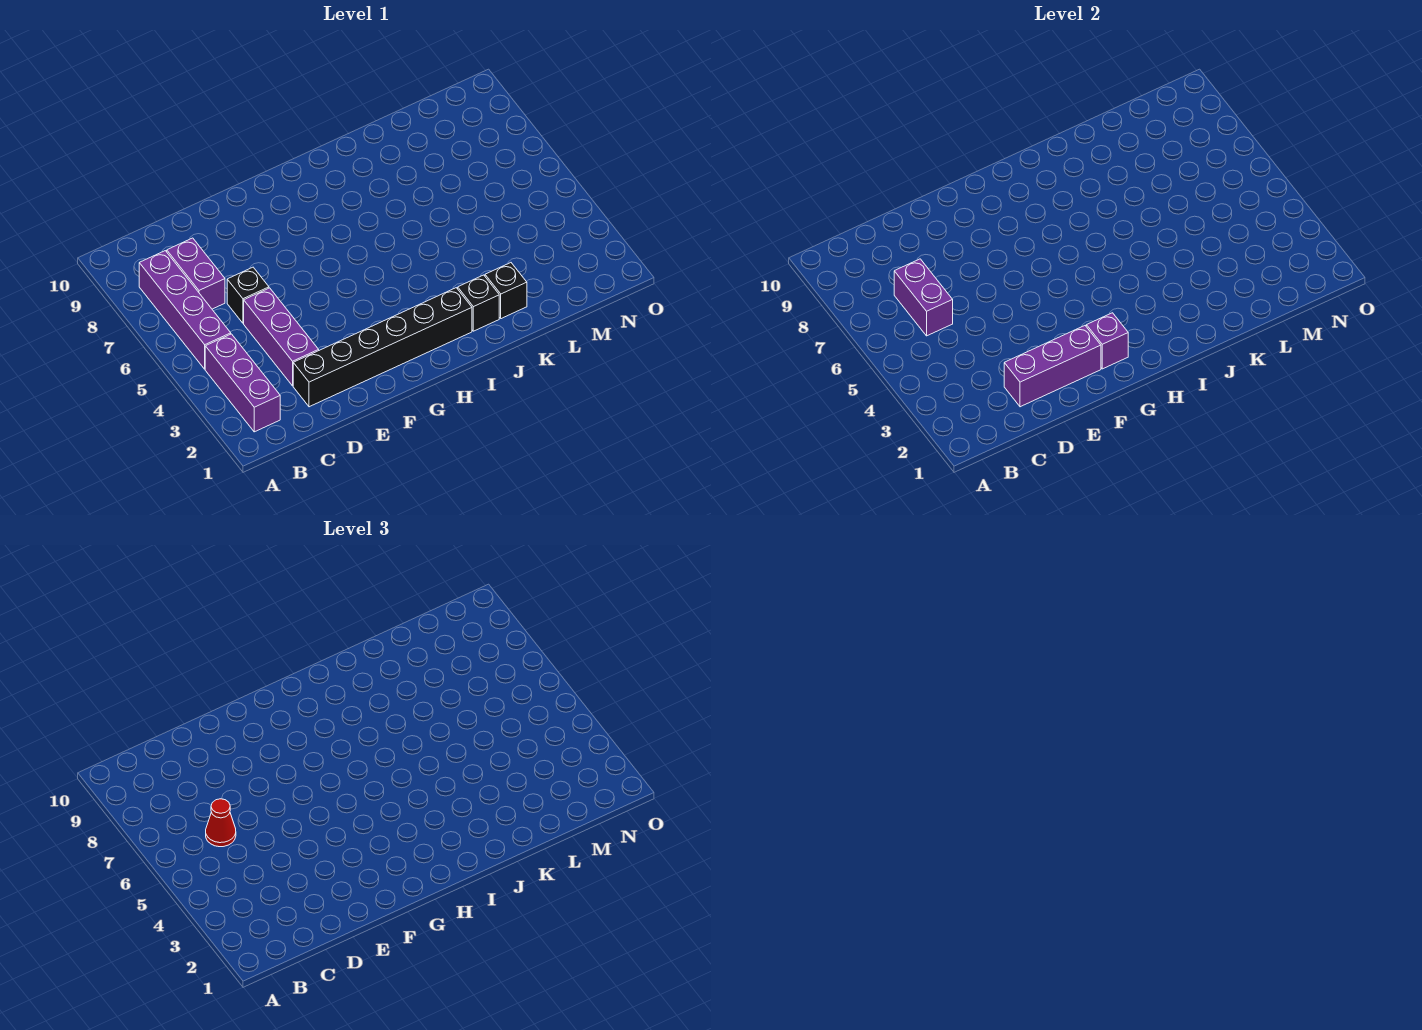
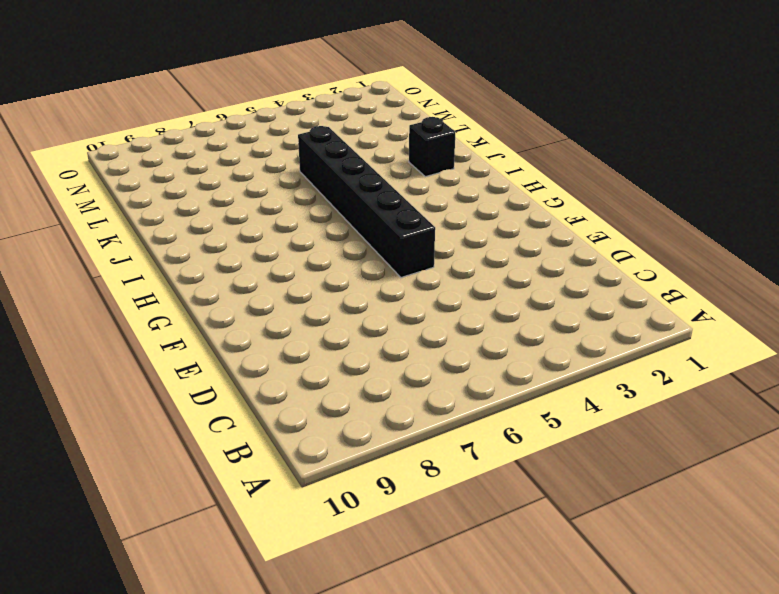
black brick F5:K5 level 1 -> black brick D2:I2 level 1
none -> purple brick B2:B4 level 1
none -> purple brick B5:B8 level 1
none -> purple brick C7:C8 level 1

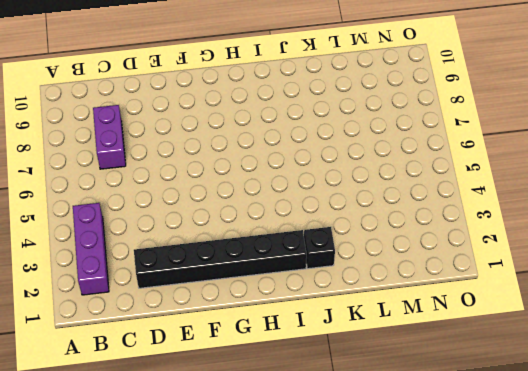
none -> purple brick B5:B8 level 1
none -> purple brick D3:D5 level 1
none -> black brick D6 level 1

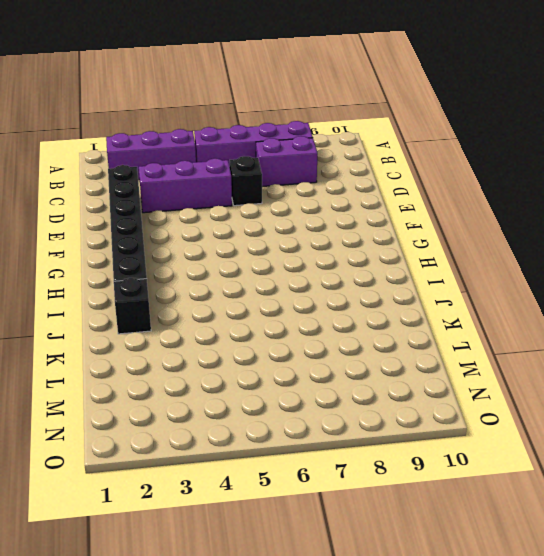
none -> black brick K2 level 1
none -> purple brick C6:C7 level 2
none -> purple brick D2:F2 level 2

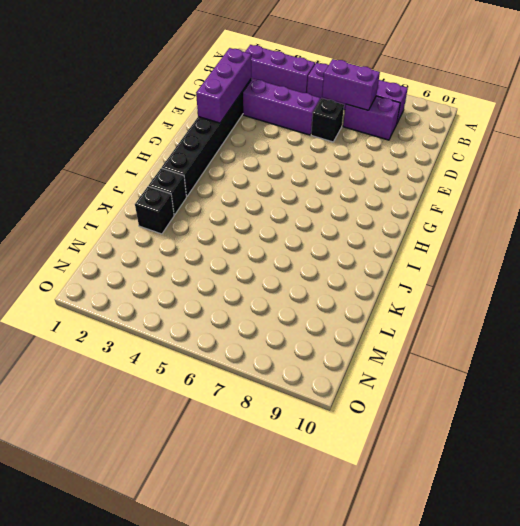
none -> purple brick G2 level 2
none -> red cone C6 level 3

